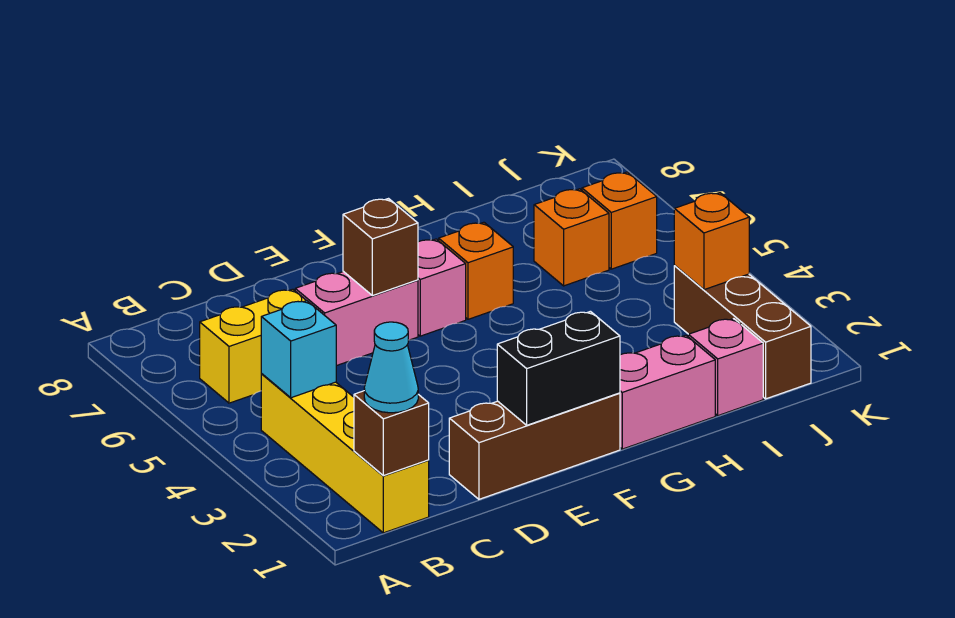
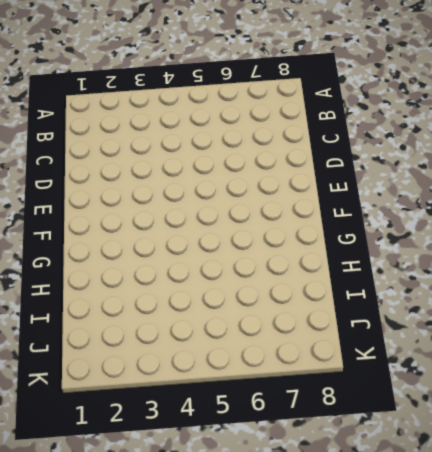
none -> yellow brick B1:B4 level 1
none -> yellow brick B6:C6 level 1
none -> brown brick D1:F1 level 1

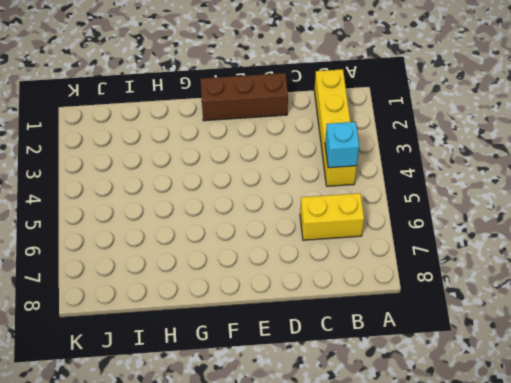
none -> pink brick D6:E6 level 1
none -> pink brick F6 level 1
none -> pink brick G1:H1 level 1

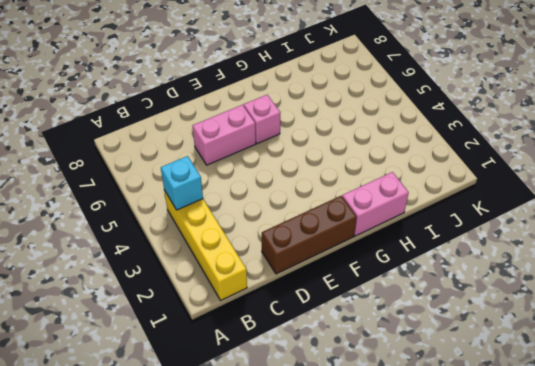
none -> yellow brick B6:C6 level 1
none -> orange brick G6 level 1
none -> pink brick I1 level 1

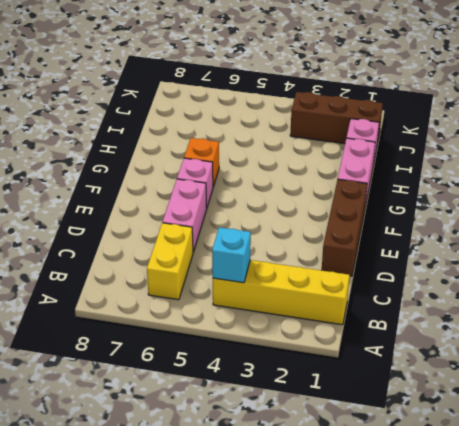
none -> orange brick I6 level 1
none -> orange brick J6 level 1
none -> brown brick B1 level 2

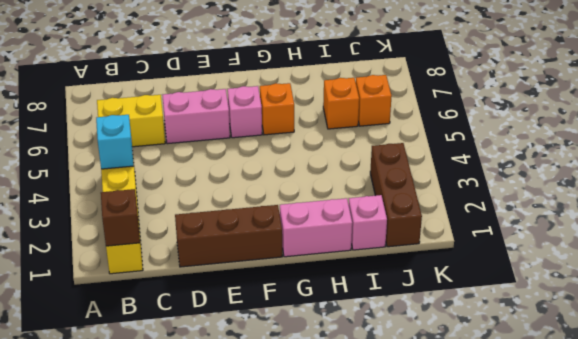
none -> black brick E1:F1 level 2
none -> brown brick E6 level 2
none -> orange brick J3 level 2

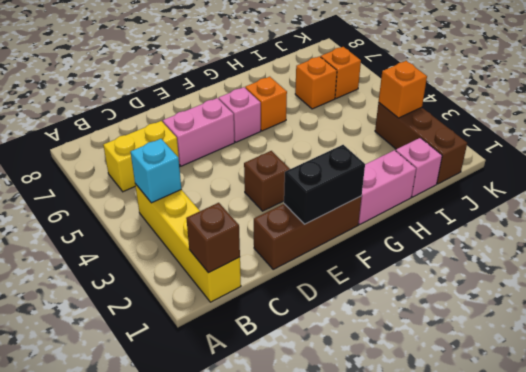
brown brick E3 level 1 -> brown brick E6 level 2
none -> cyan cone B1 level 3

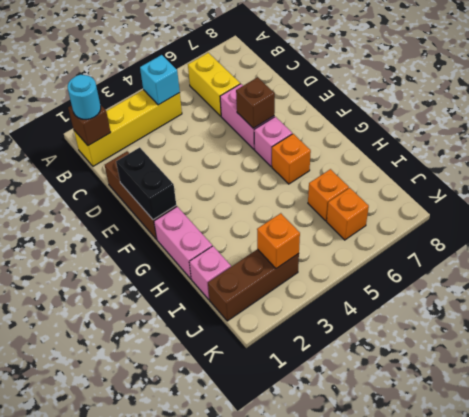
cyan round brick B1 level 3 -> cyan cone B1 level 3

